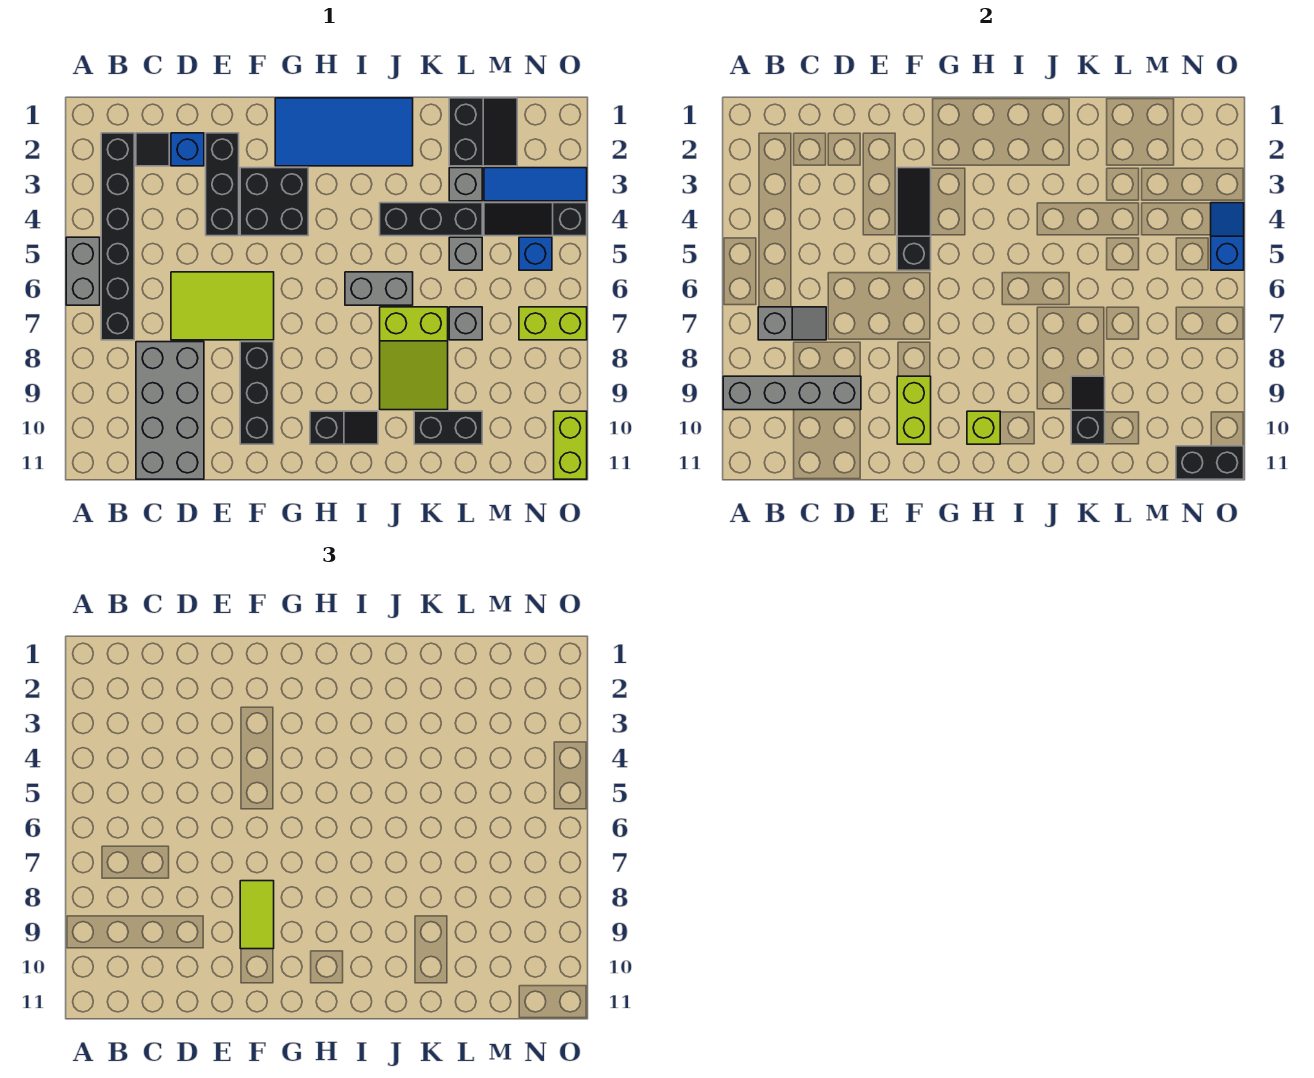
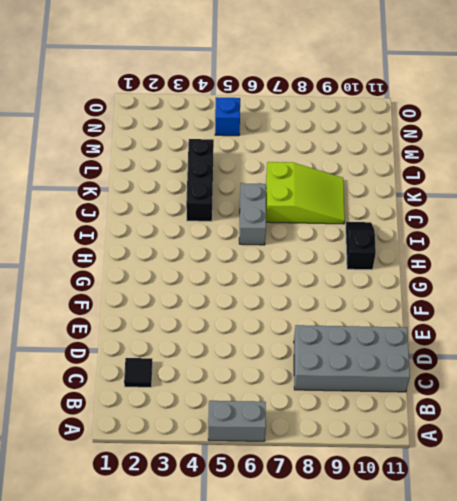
none -> black brick B2:B7 level 1
none -> blue brick D2 level 1
none -> lime tile D6:F7 level 1
none -> black brick E2:E4 level 1

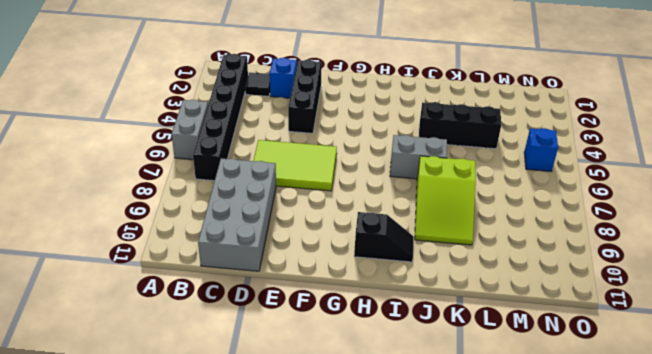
none -> black brick F3:G4 level 1
none -> black brick F8:F10 level 1
none -> blue tile G1:J2 level 1
none -> black brick K10:L10 level 1

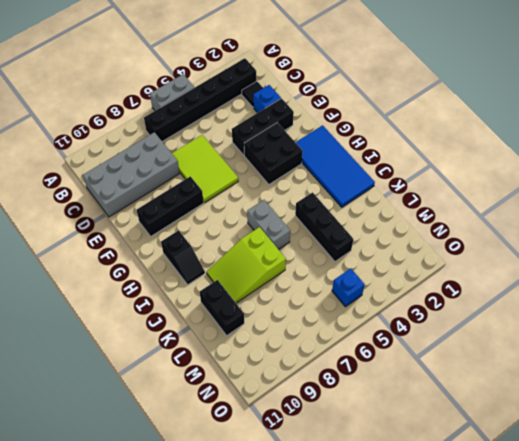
none -> black slope L1:M2 level 1 top L
none -> grey brick L3 level 1
none -> grey brick L5 level 1
none -> grey brick L7 level 1

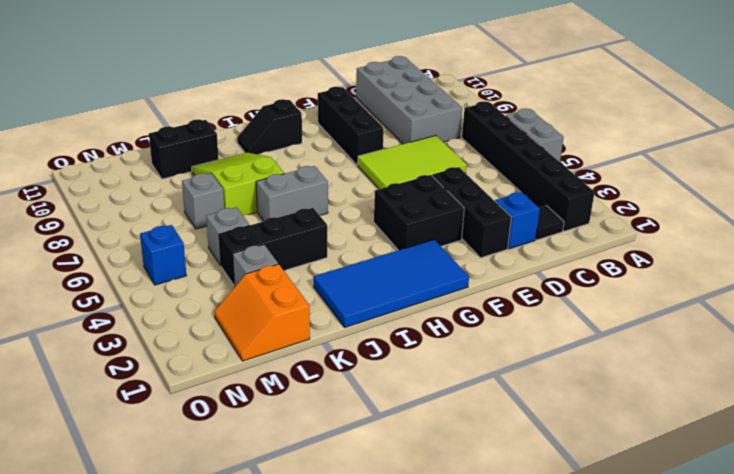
orange slope L1:M2 level 1 top L -> black slope L1:M2 level 1 top L
none -> blue tile M3:O3 level 1
none -> black slope M4:O4 level 1 top O
none -> lime brick N7:O7 level 1
none -> lime brick O10:O11 level 1

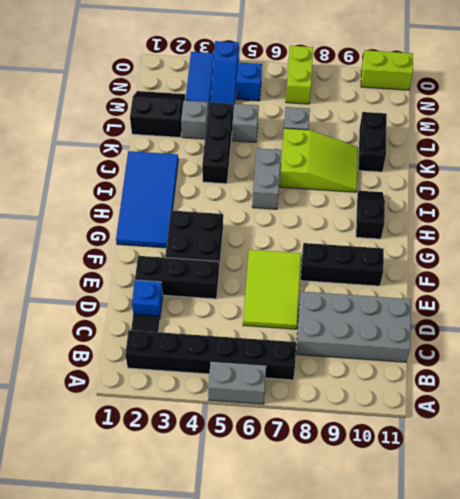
blue slope M4:O4 level 1 top O -> black slope M4:O4 level 1 top O
none -> grey brick A9:D9 level 2
none -> grey slope B7:C7 level 2 top B
none -> black slope F3:F5 level 2 top 5
none -> lime brick F9:F10 level 2

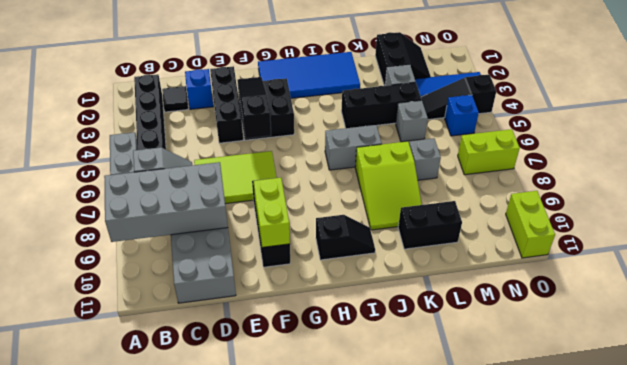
grey brick A8:D9 level 2 -> grey brick A9:D9 level 2
none -> lime brick H10 level 2
none -> black slope K9:K10 level 2 top 10
none -> black brick N11:O11 level 2
none -> blue slope O4:O5 level 2 top 5

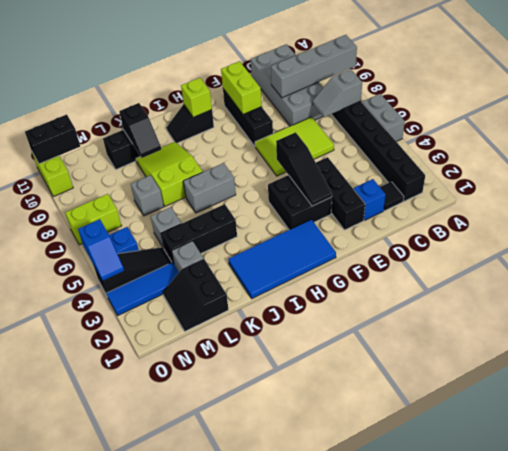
none -> lime tile F8:F9 level 3

